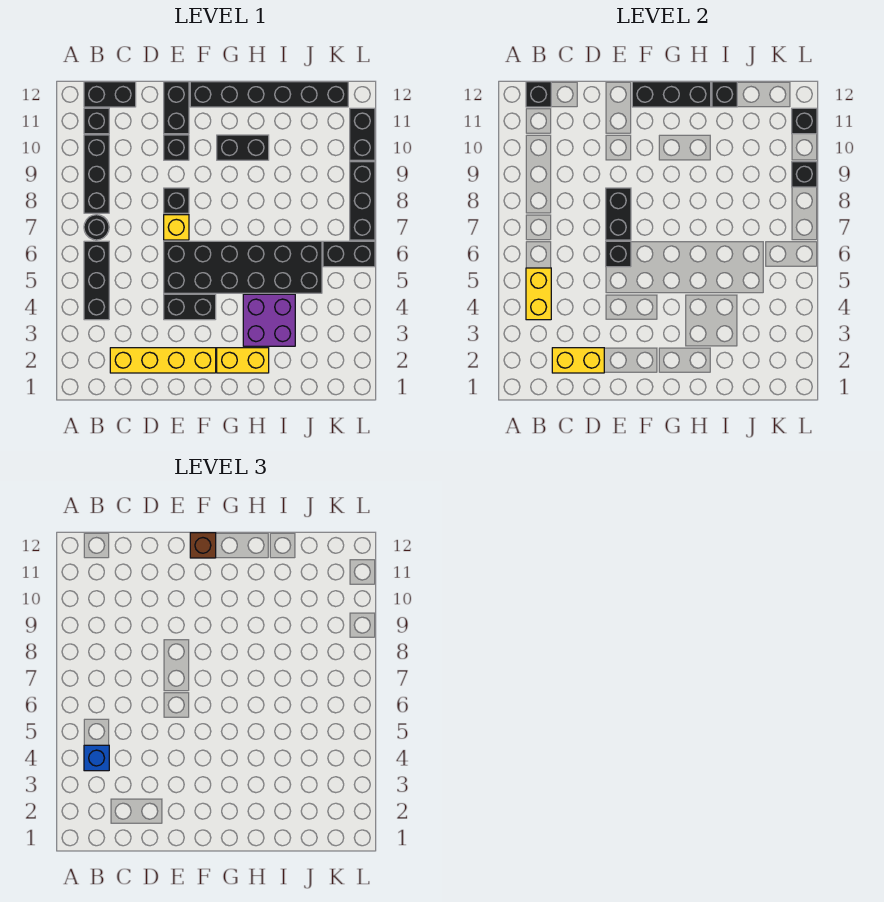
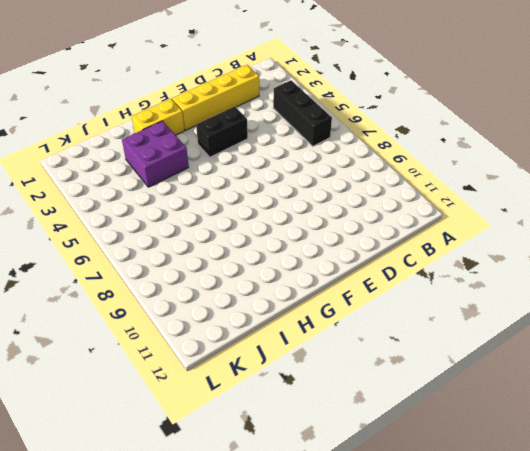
none -> black round brick B7 level 1
none -> black brick B8:B10 level 1
none -> black brick B11 level 1
none -> black brick B12:C12 level 1

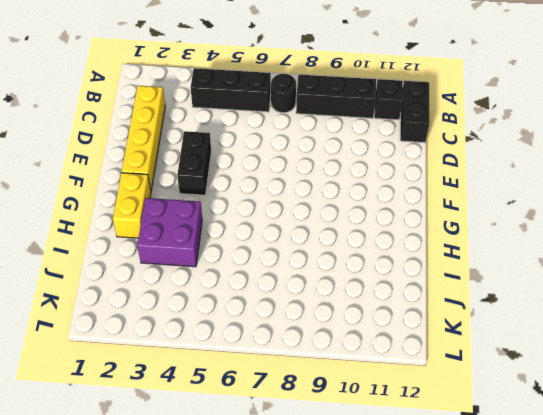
none -> black brick E5:J6 level 1
none -> yellow brick E7 level 1
none -> black brick E8 level 1
none -> black brick E10 level 1

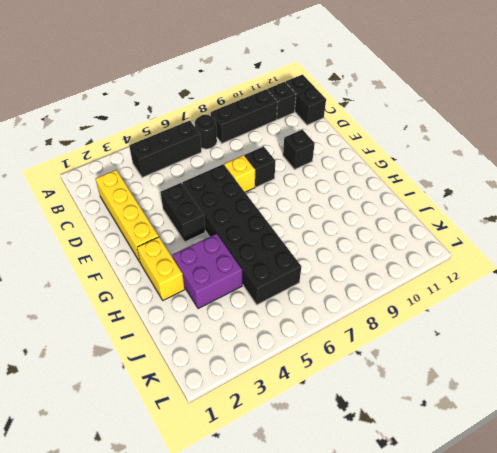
none -> black brick E11:E12 level 1
none -> black brick F12:K12 level 1
none -> black brick G10:H10 level 1
none -> black brick K6:L6 level 1

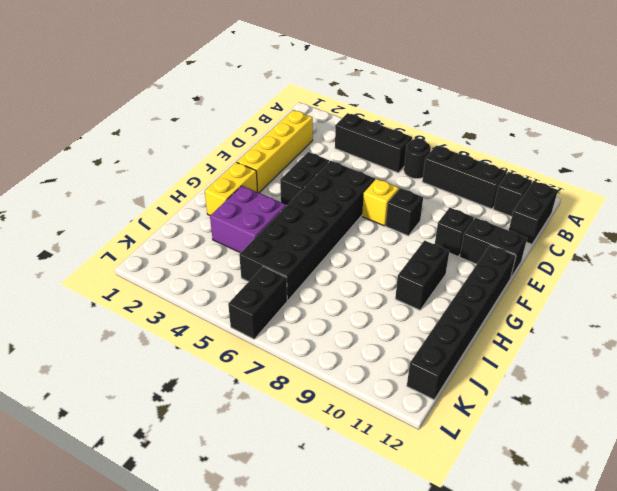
none -> black brick L7:L9 level 1
none -> black brick L10:L11 level 1
none -> yellow brick B4:B5 level 2
none -> black brick B12 level 2

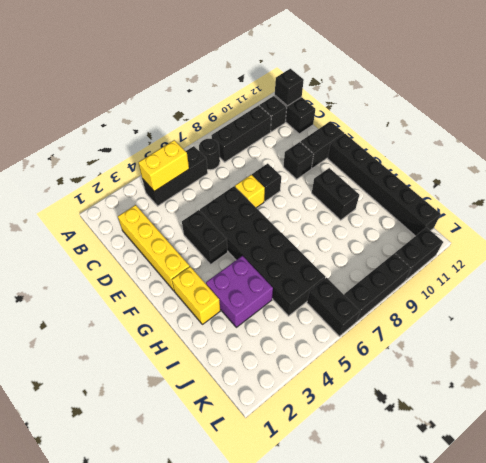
none -> yellow brick C2:D2 level 2
none -> black brick E6 level 2
none -> black brick E7:E8 level 2
none -> black brick F12:H12 level 2

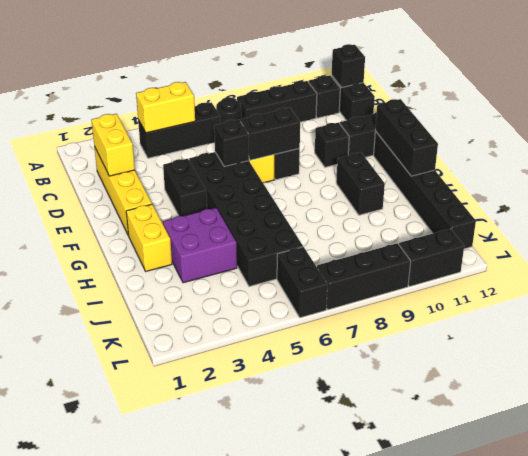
none -> black brick I12 level 2
none -> black brick L9 level 2
none -> black brick L11 level 2
none -> blue brick B4 level 3

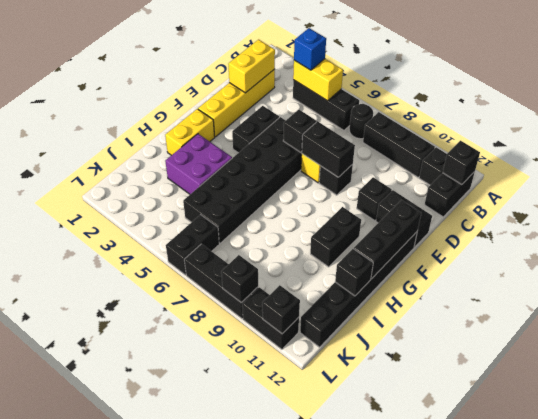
none -> brown brick F12 level 3

